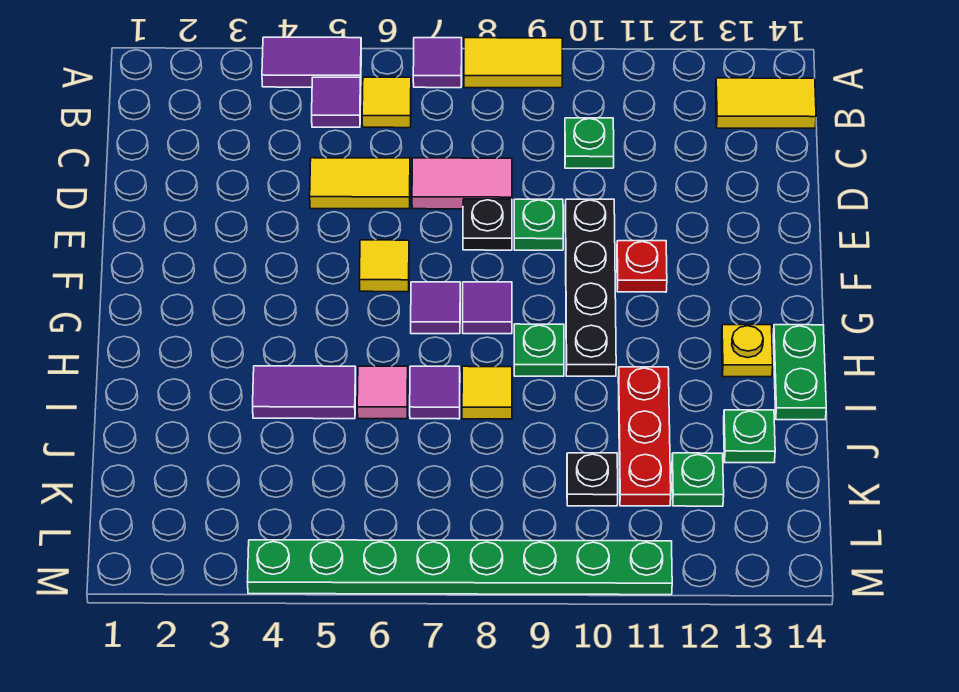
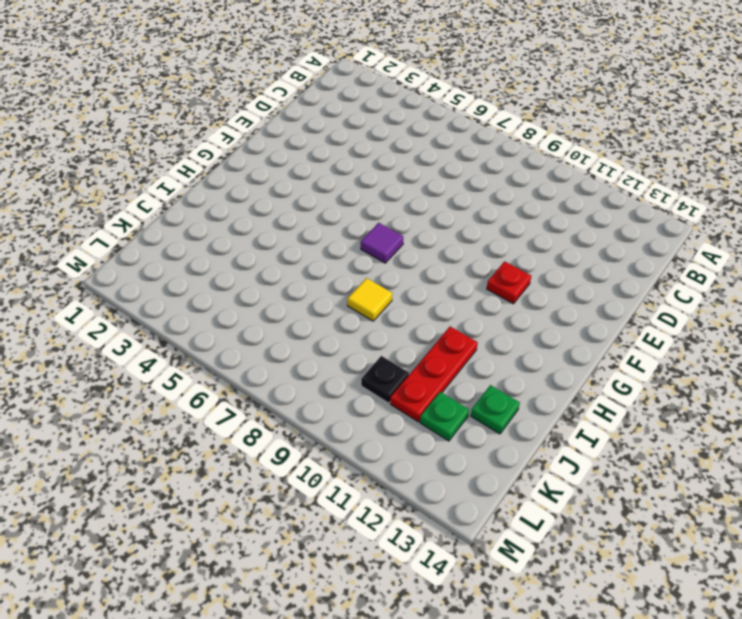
none -> purple tile A4:A5 level 1
none -> purple tile A7 level 1
none -> yellow tile A8:A9 level 1

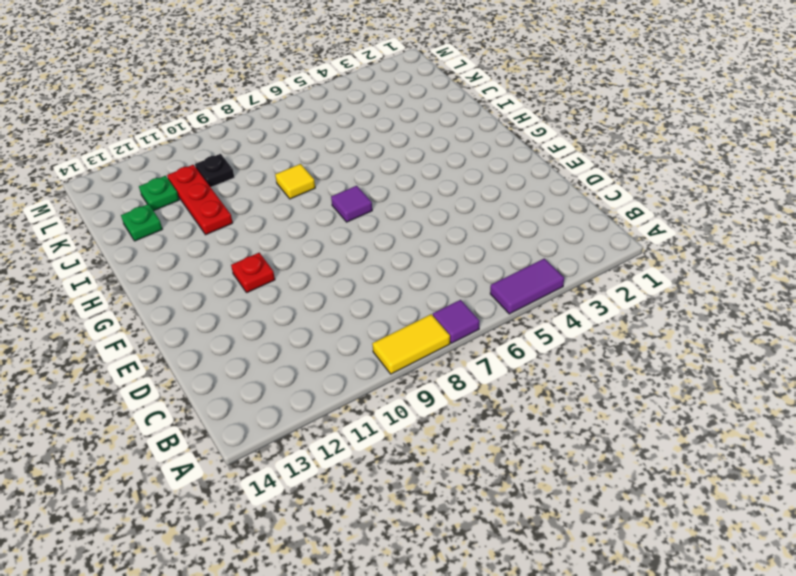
none -> purple tile B5 level 1
none -> yellow tile B6 level 1
none -> yellow tile B13:B14 level 1

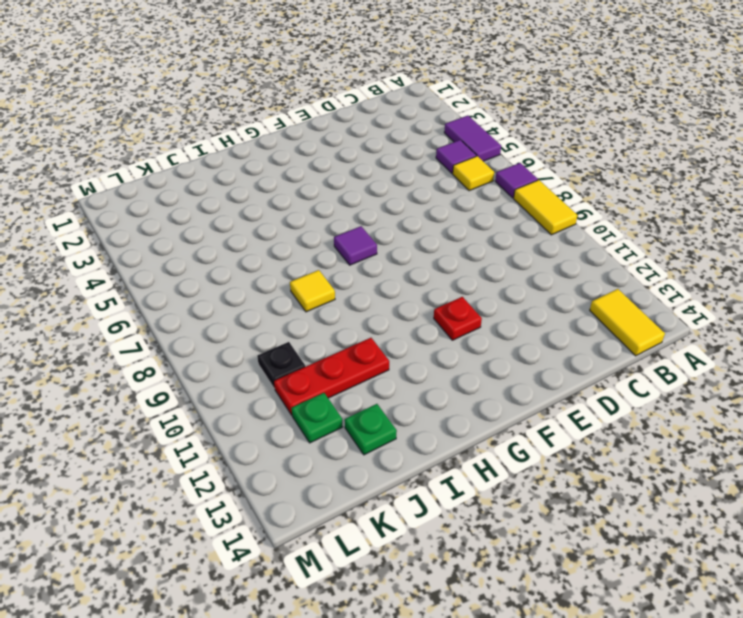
none -> green plate C10 level 1
none -> yellow tile D5:D6 level 1
none -> pink tile D7:D8 level 1

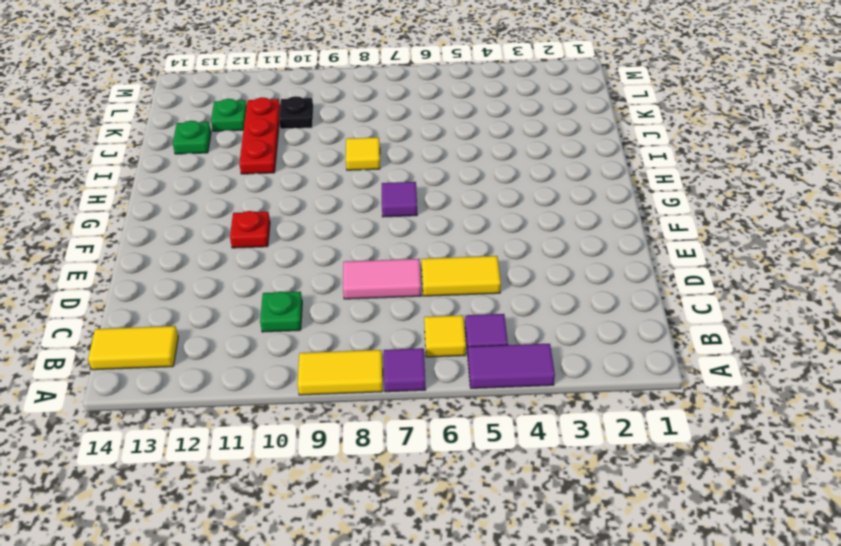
none -> black plate E8 level 1
none -> green plate E9 level 1
none -> black plate E10:H10 level 1

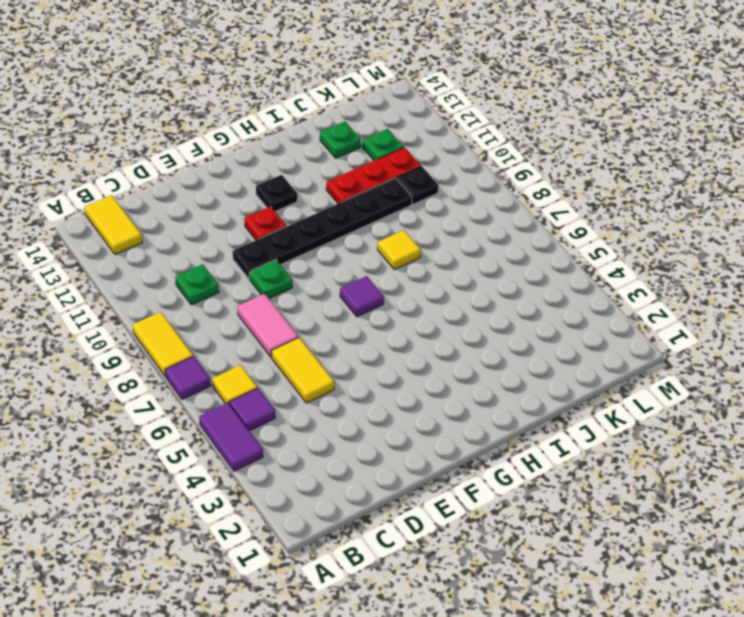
black plate E10:J10 level 1 -> black plate E10:H10 level 1
black plate G12 level 1 -> black plate E8 level 1
none -> yellow tile F6 level 1
none -> purple tile G8 level 1
none -> green plate H9 level 1

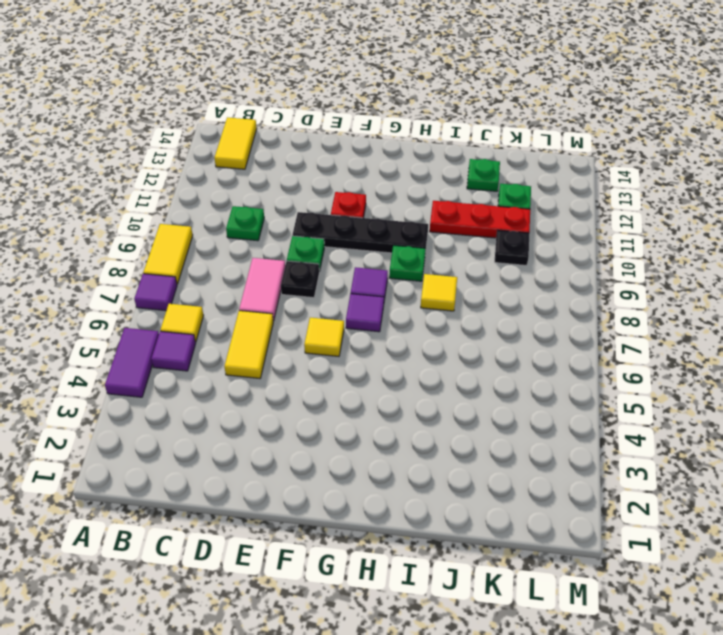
none -> yellow plate H13 level 1
none -> green plate H14:I14 level 1
none -> purple tile I4:I5 level 1

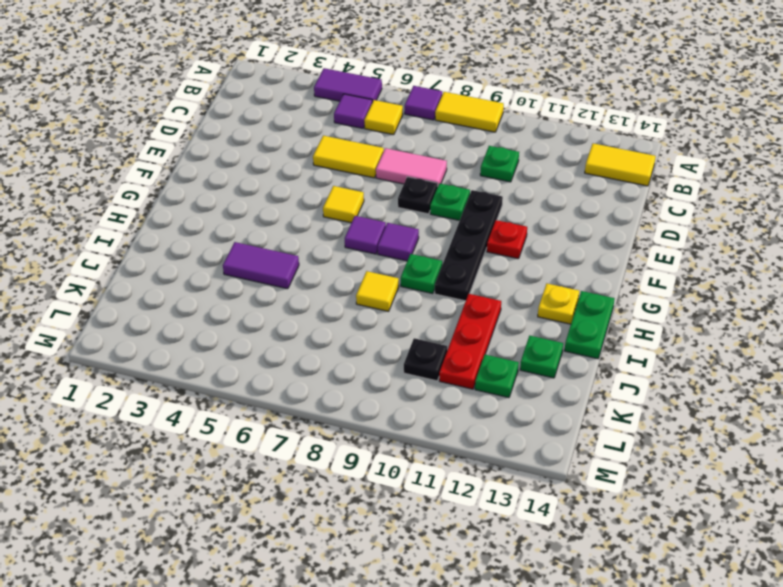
none -> pink tile I6 level 1
none -> purple tile I7 level 1
none -> green plate M4:M11 level 1

